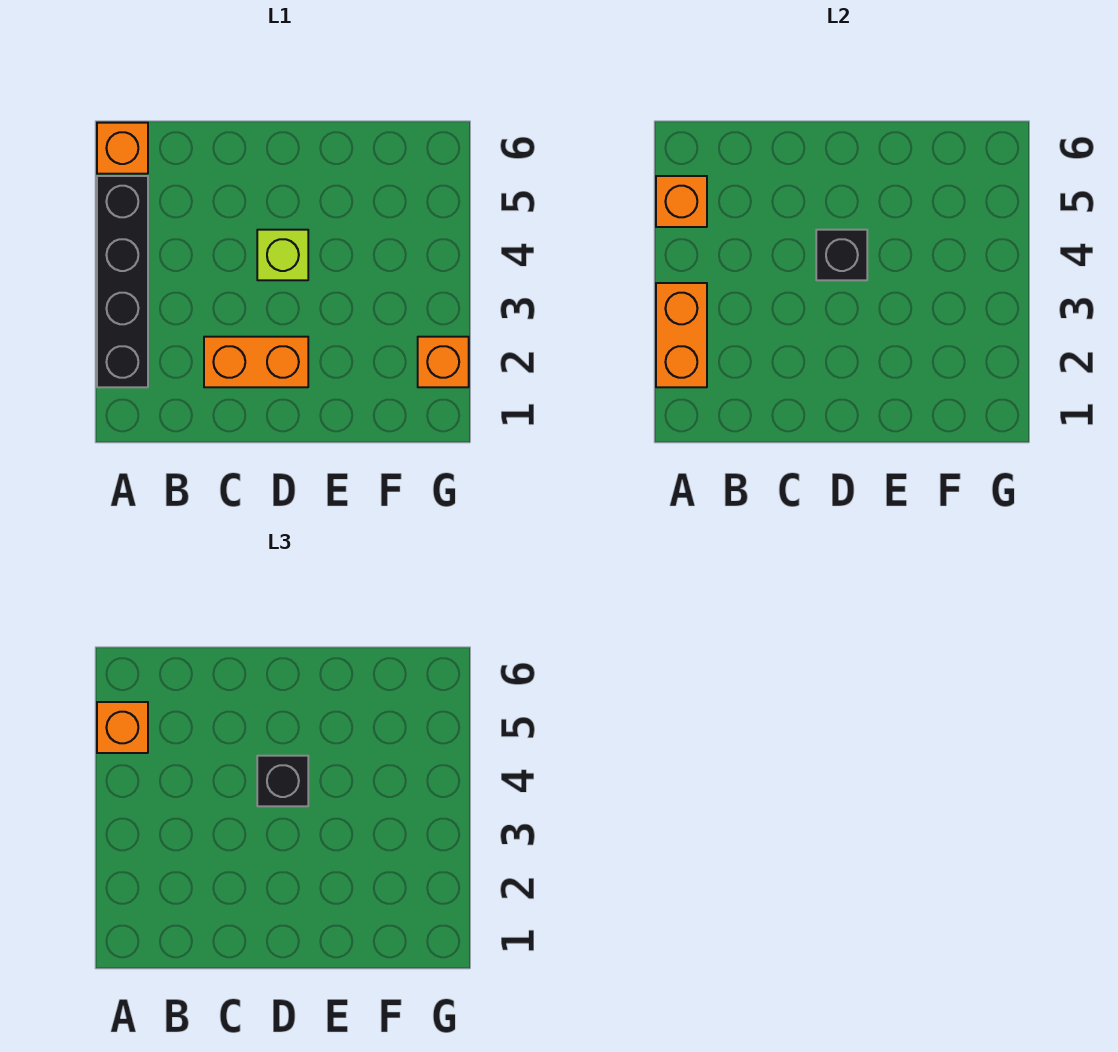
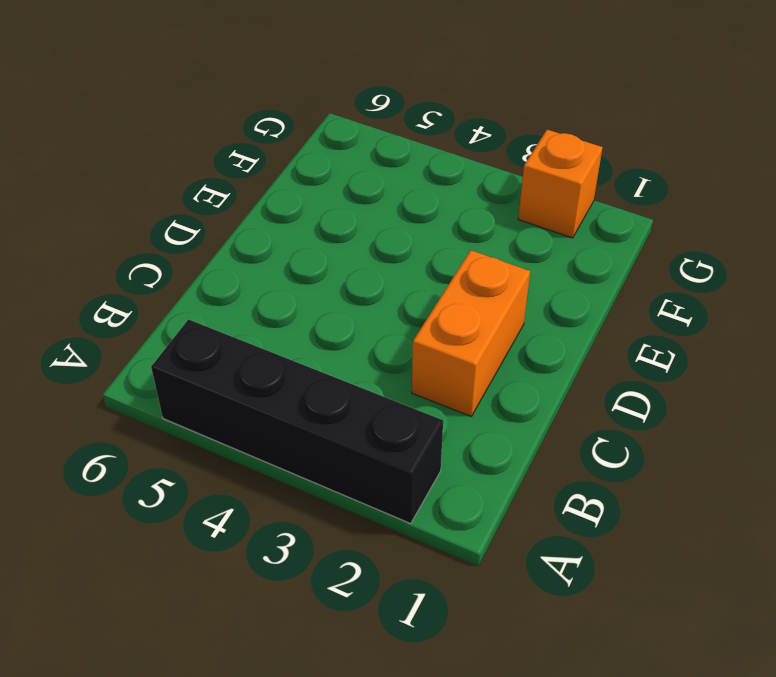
none -> orange brick A6 level 1
none -> lime brick D4 level 1

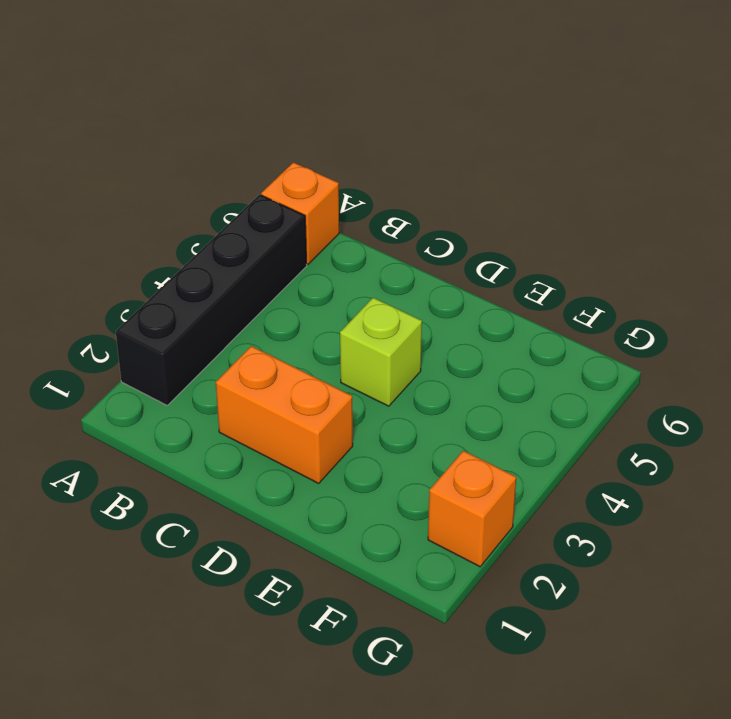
none -> orange brick A2:A3 level 2
none -> orange brick A5 level 2

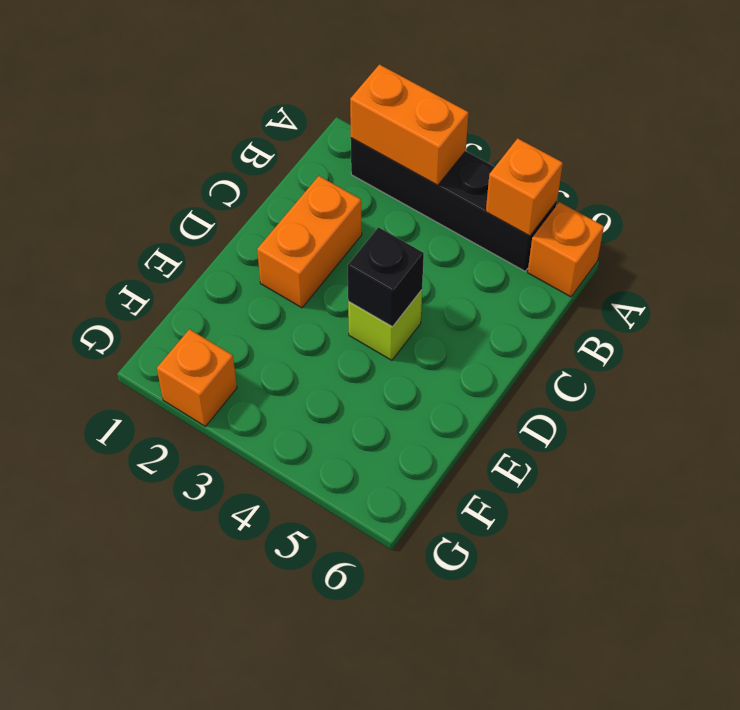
none -> orange brick A5 level 3
none -> black brick D4 level 3

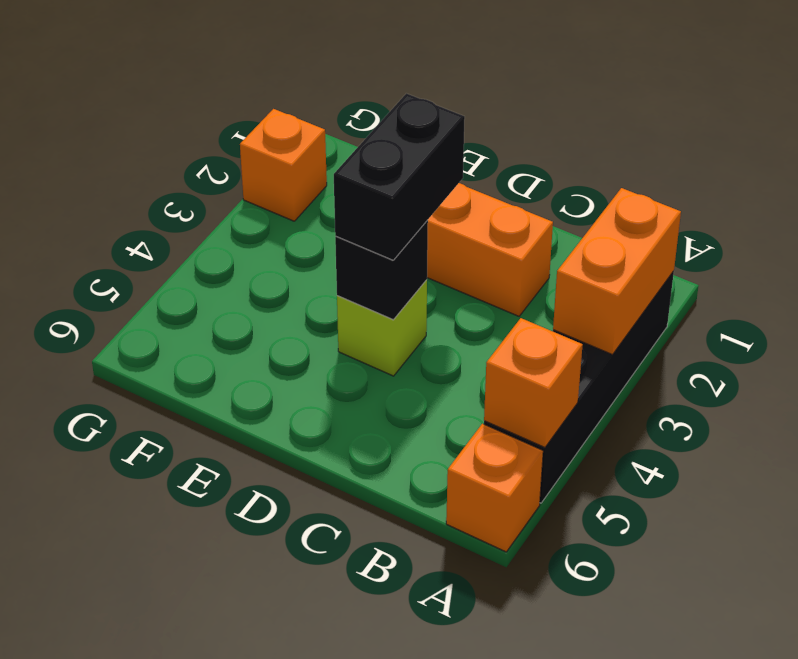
black brick D3:D4 level 3 -> black brick D4 level 3
none -> orange brick A5 level 3

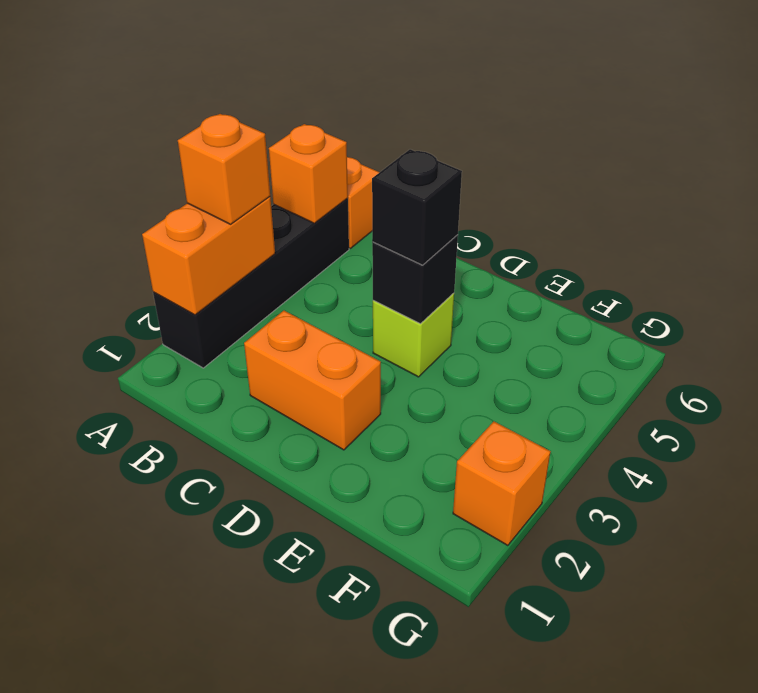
orange brick A3 level 3 -> orange brick A5 level 3

